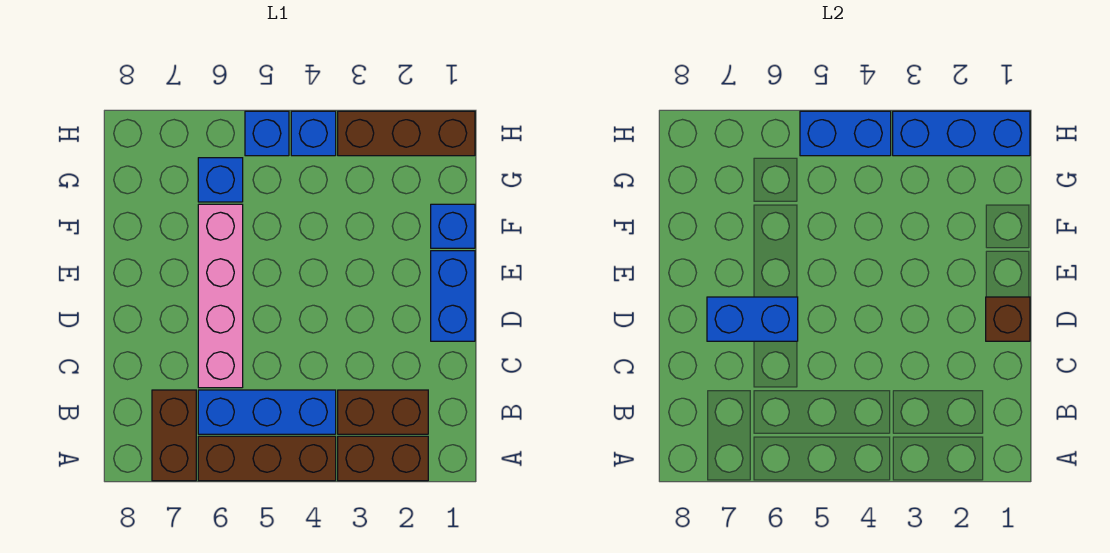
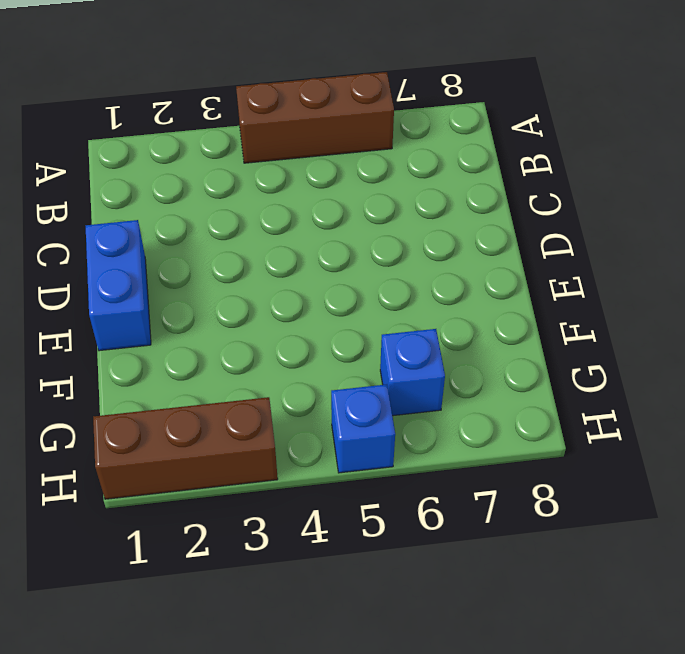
none -> brown brick A2:A3 level 1
none -> brown brick A7:B7 level 1
none -> brown brick B2:B3 level 1

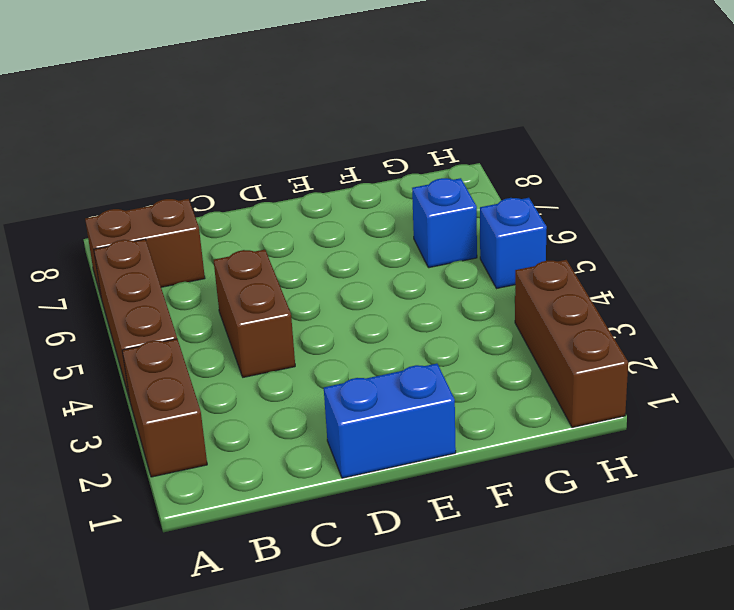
brown brick C4:C5 level 1 -> brown brick B2:B3 level 1
none -> blue brick B4:B6 level 1
none -> pink brick C6:F6 level 1
none -> blue brick F1 level 1

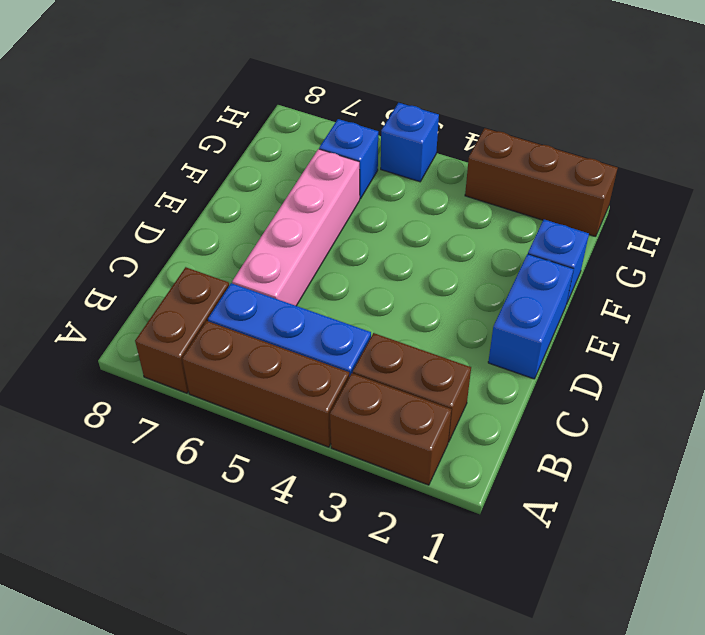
none -> blue brick H4 level 1
none -> brown brick D1 level 2
none -> blue brick D6:D7 level 2

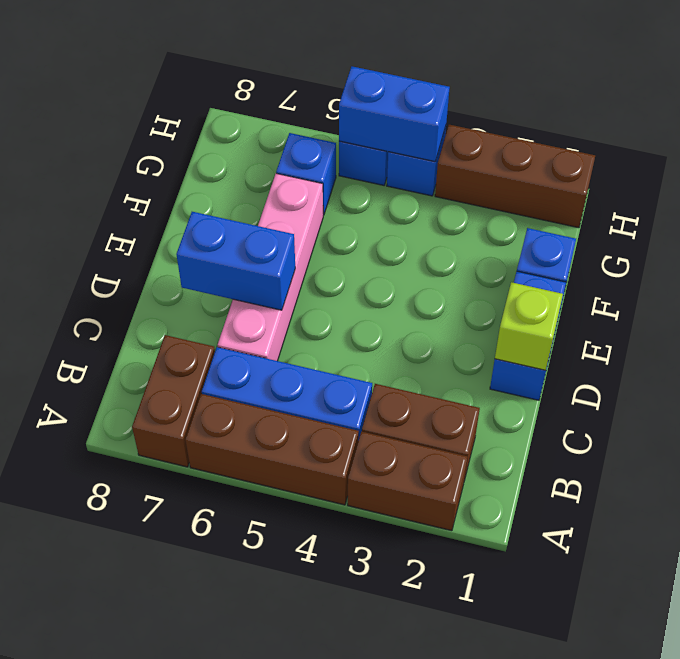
lime brick D1 level 2 -> brown brick D1 level 2
none -> blue brick H1:H3 level 2

